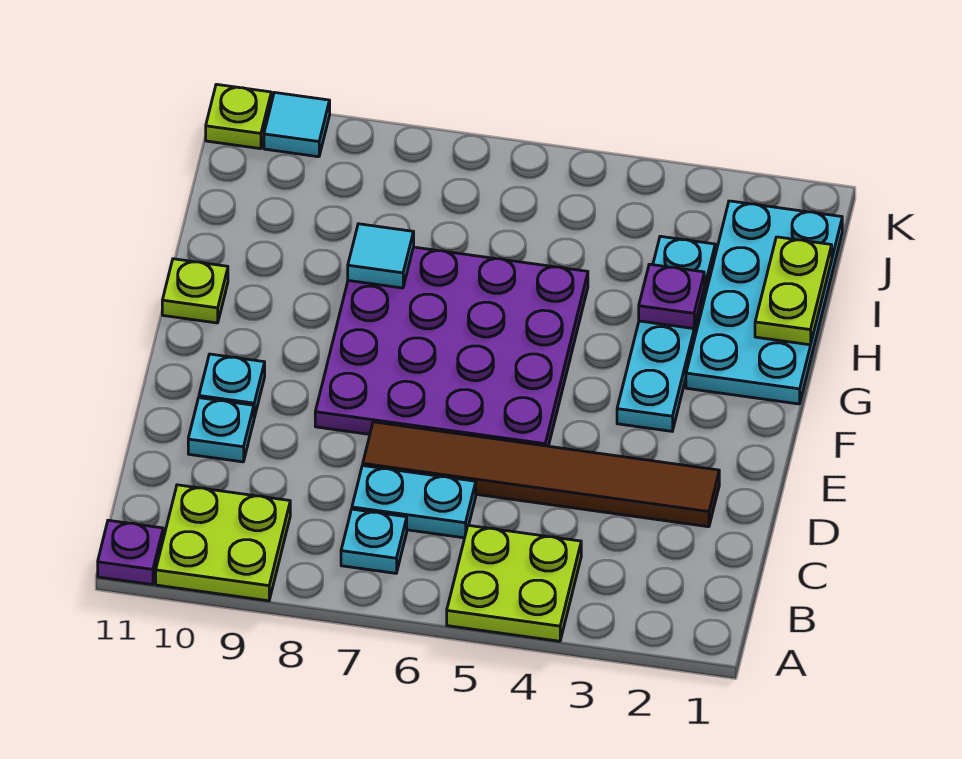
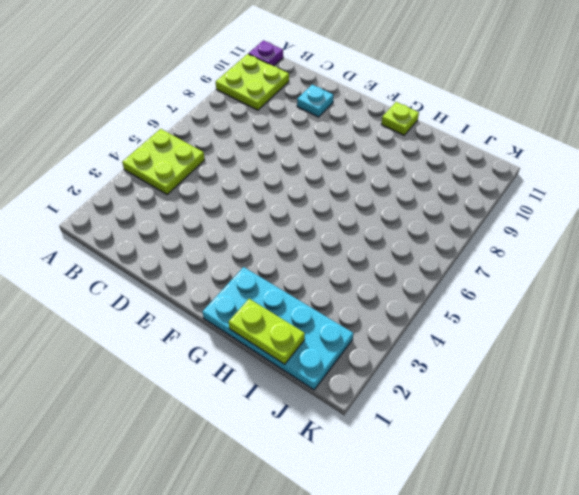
none -> cyan plate B7 level 1
none -> cyan plate C6:C7 level 1
none -> brown tile D2:D7 level 1

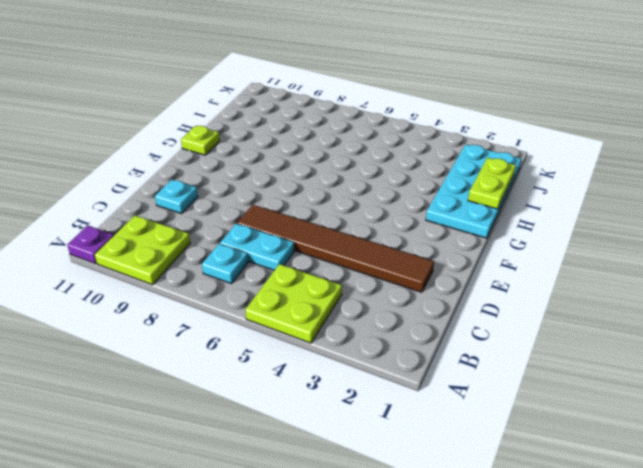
none -> purple plate E5:H8 level 1
none -> cyan plate E10 level 1
none -> cyan plate F3:I3 level 1

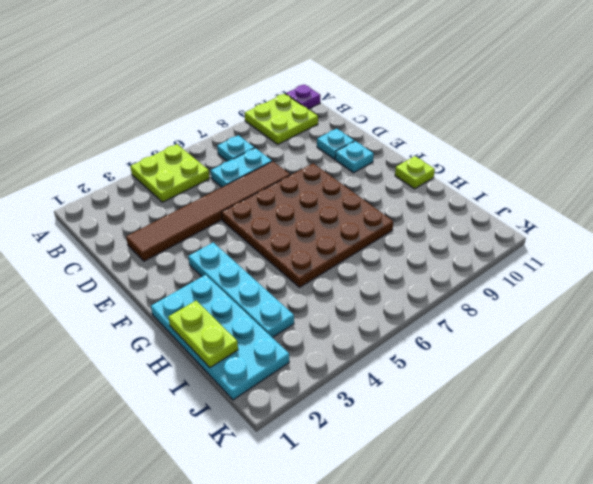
brown plate E5:H8 level 1 -> purple plate E5:H8 level 1
none -> cyan tile K10 level 1
none -> lime plate K11 level 1
none -> purple plate H3 level 2

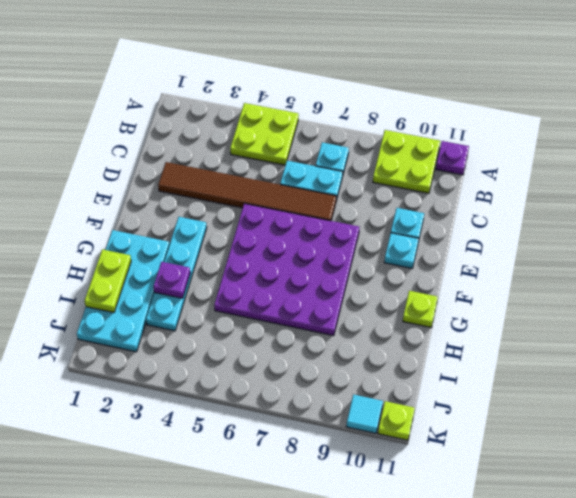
none -> cyan tile H8 level 2

